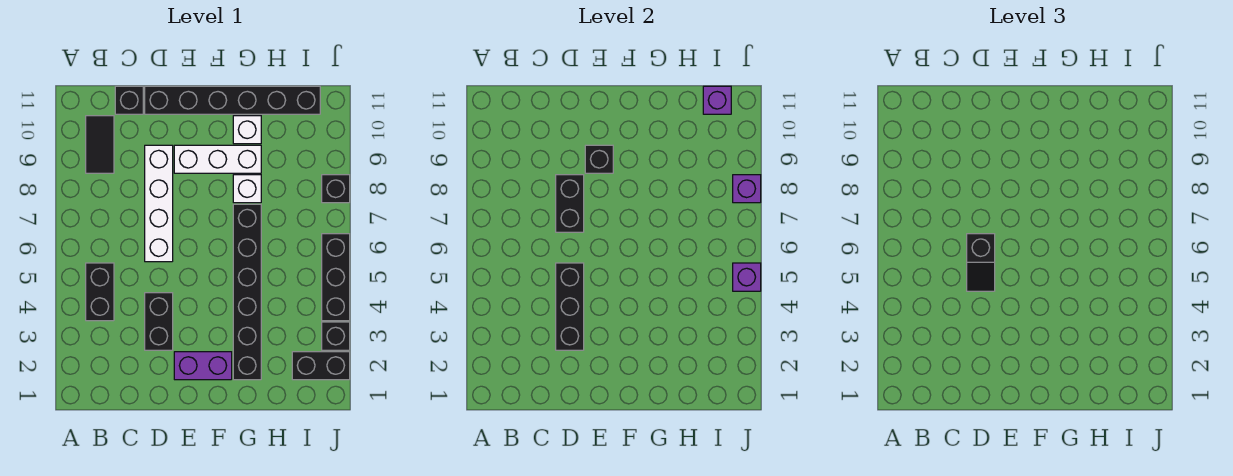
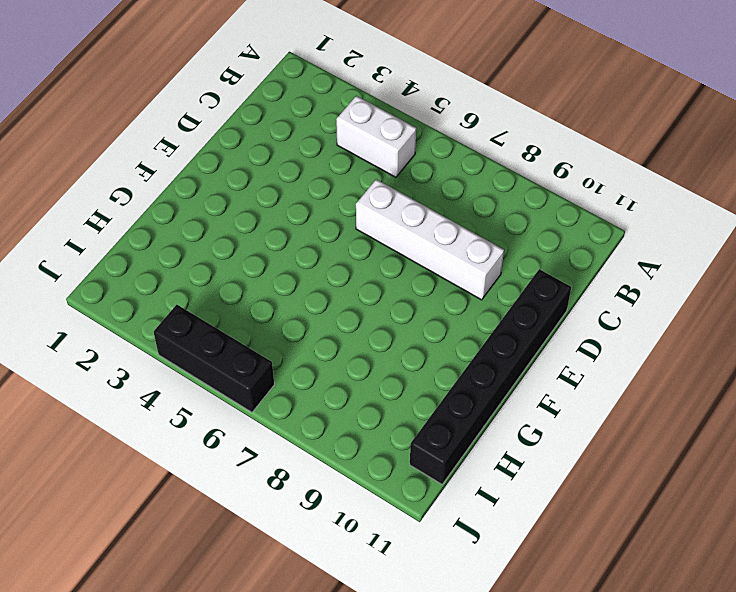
white brick B4:B5 level 1 -> black brick B4:B5 level 1
none -> black tile B9:B10 level 1
none -> black brick C11 level 1
none -> black brick D3:D4 level 1

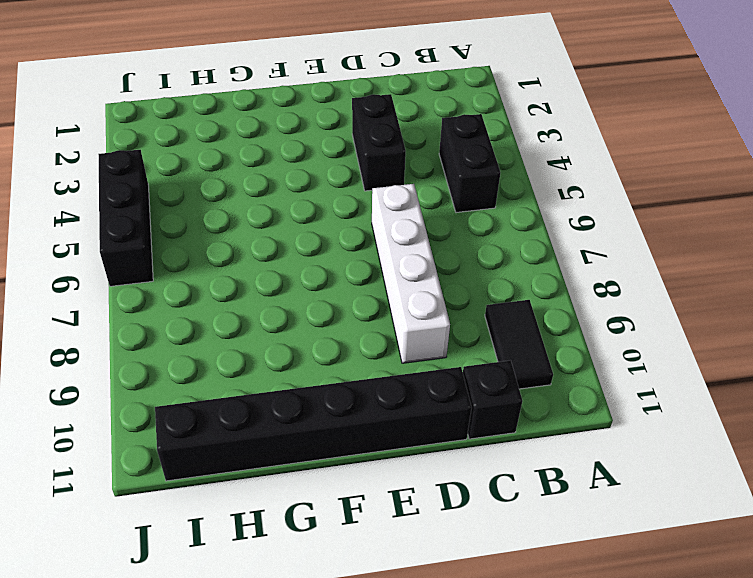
none -> purple brick E2:F2 level 1
none -> white brick E9:G9 level 1
none -> black brick G2:G7 level 1

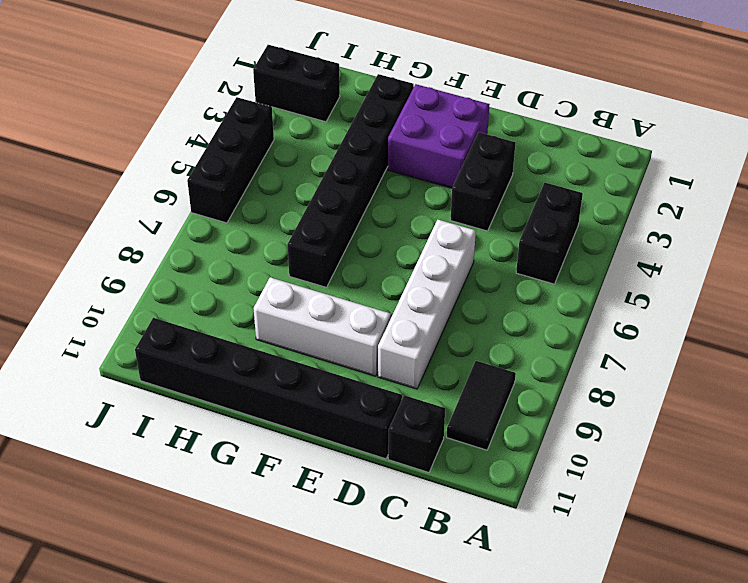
purple brick E2:F3 level 1 -> purple brick E2:F2 level 1
none -> white brick G8 level 1
none -> white brick G10 level 1
none -> black brick J3 level 1

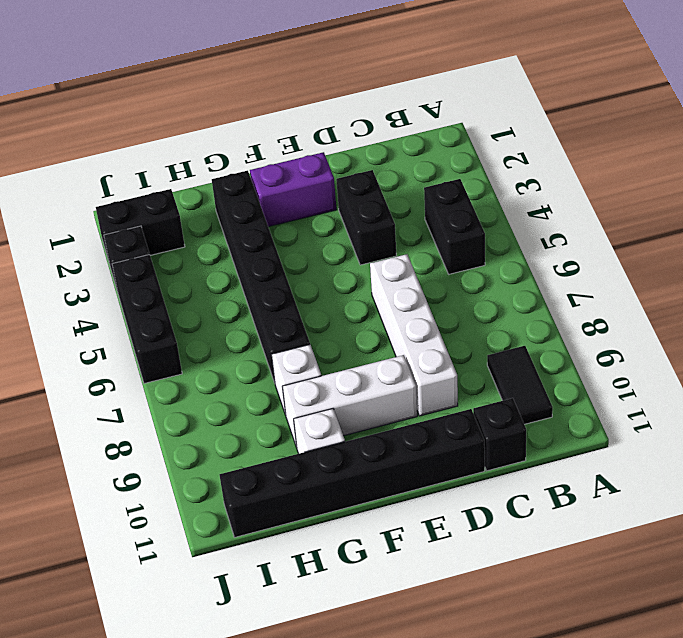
none -> black brick J8 level 1
none -> black brick D3:D5 level 2
none -> black brick D7:D8 level 2

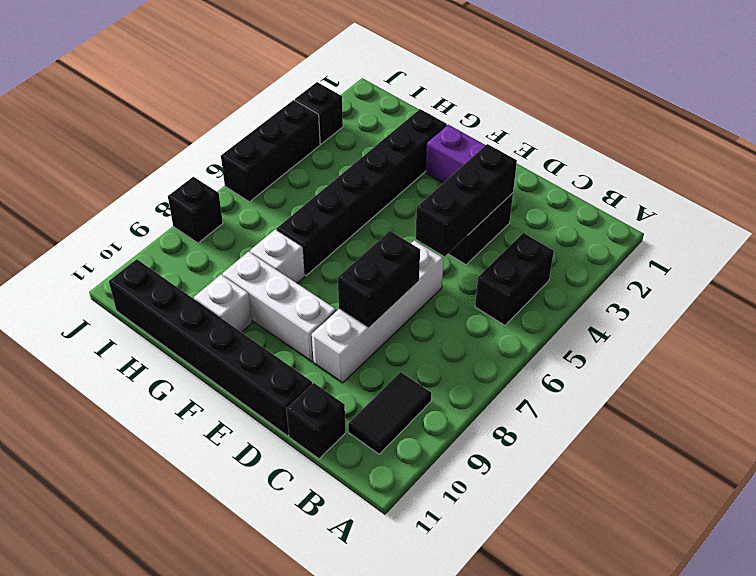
none -> black brick I2:J2 level 1
none -> black brick E9 level 2
none -> purple brick I11 level 2

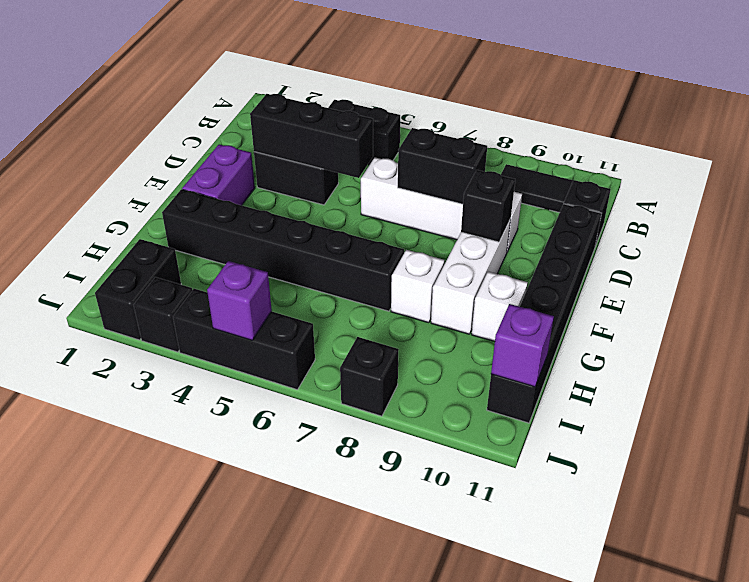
none -> purple brick J8 level 2
none -> black slope D5:D6 level 3 top 6

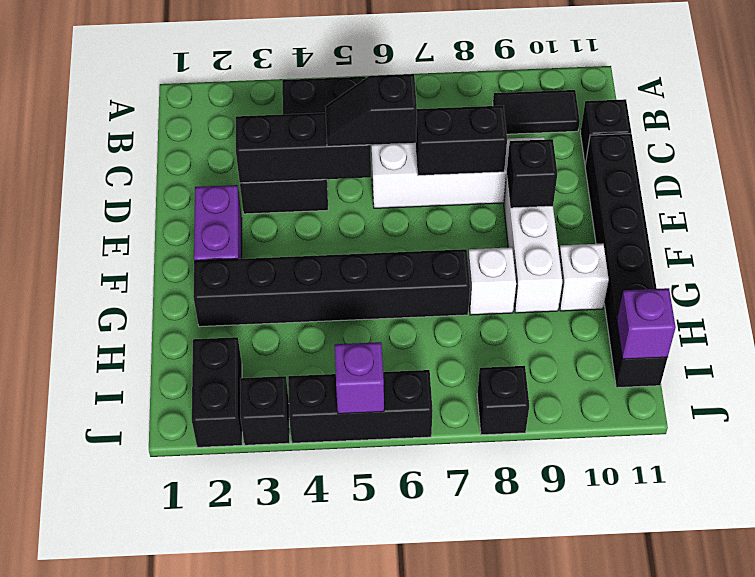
none -> purple brick J8 level 2

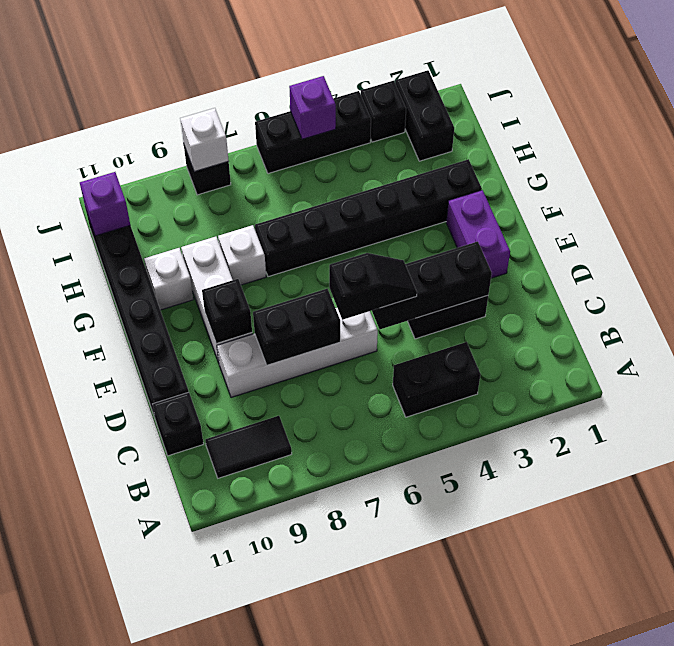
white brick J8 level 2 -> purple brick J8 level 2

